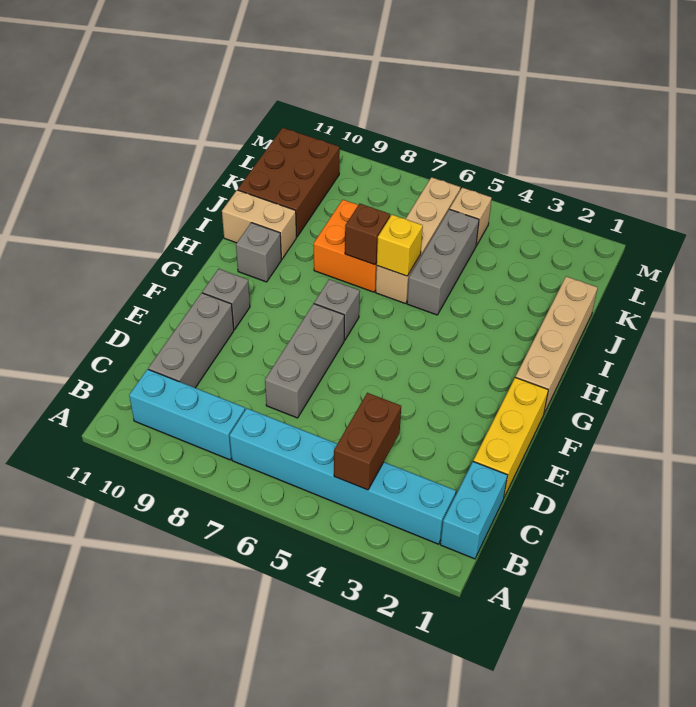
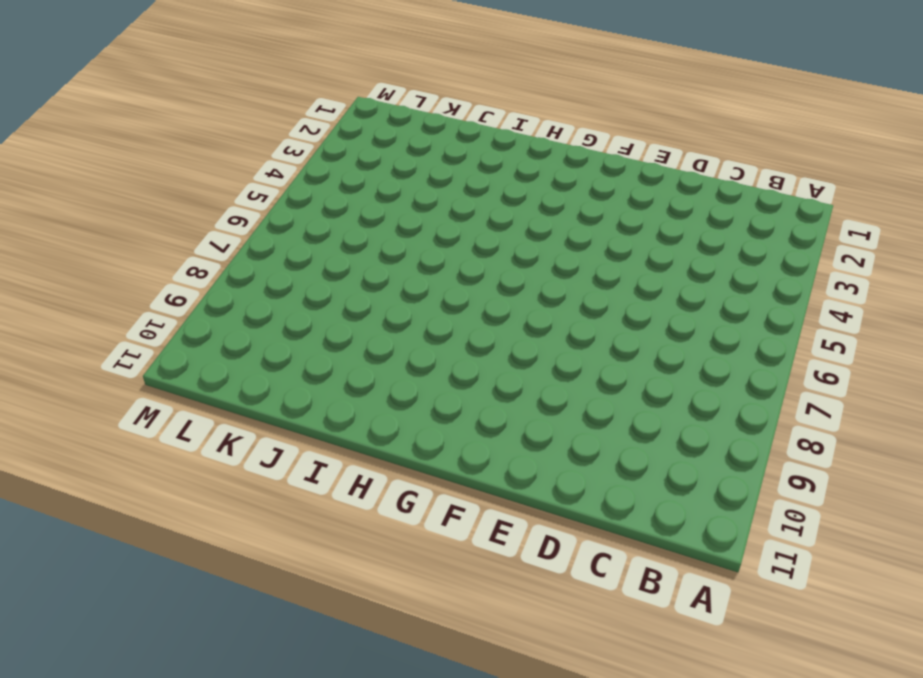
none -> cyan brick B1:C1 level 1
none -> cyan brick B2:B7 level 1
none -> cyan brick B8:B10 level 1

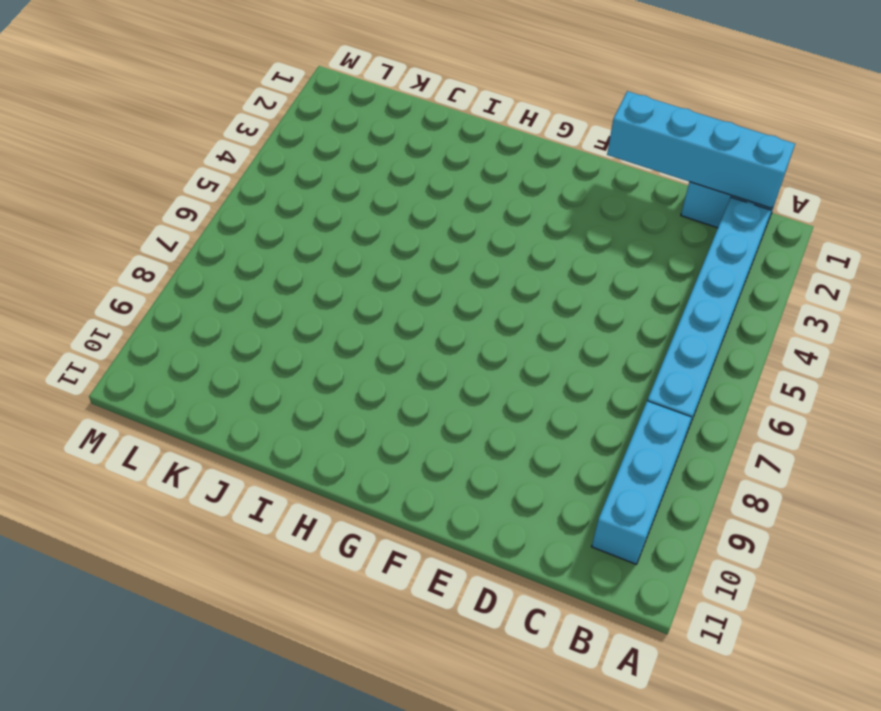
cyan brick B1:E1 level 2 -> none
none -> grey brick C10:E10 level 1
none -> yellow brick D1:F1 level 1
none -> grey brick D7:F7 level 1

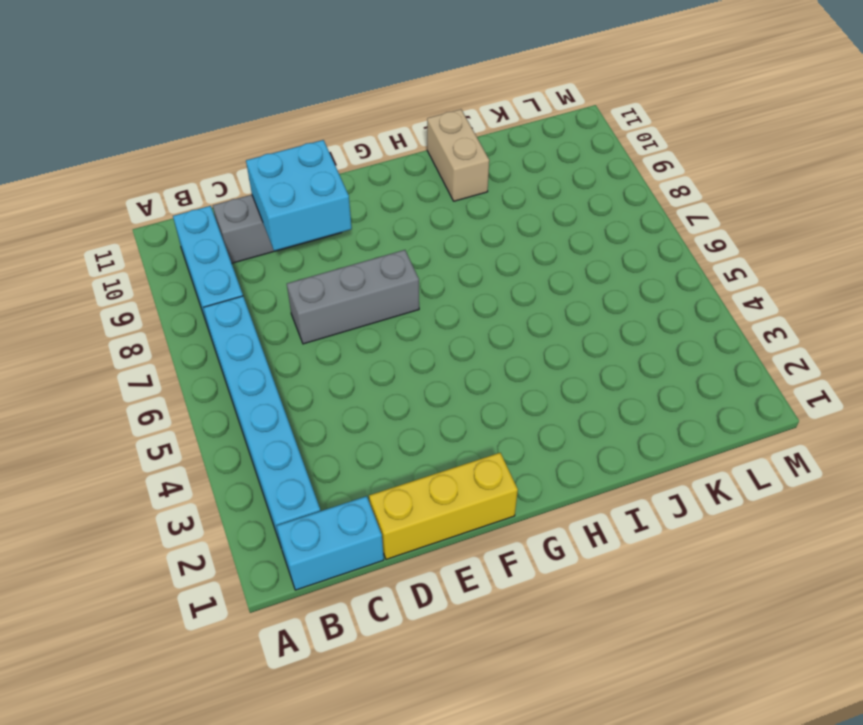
cyan brick D9:E10 level 2 -> none
none -> grey brick F10 level 1
none -> tan brick G1:J1 level 1
none -> grey brick G7 level 1

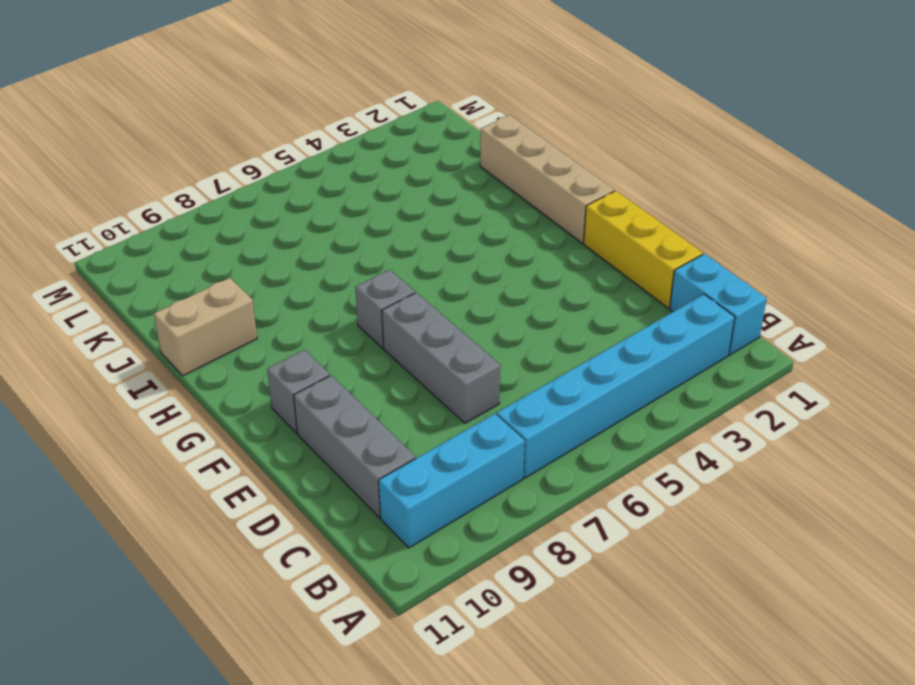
none -> grey brick H10 level 1
none -> grey brick I5:K5 level 1
none -> tan brick I6:L6 level 1

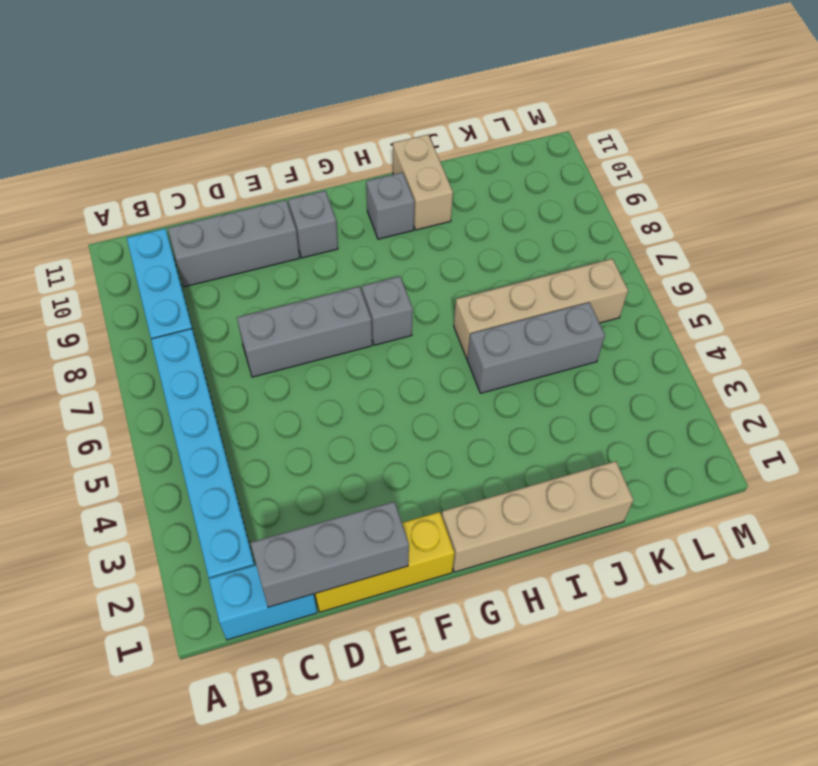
grey brick C1:E1 level 2 -> none
none -> orange brick I7:J8 level 1
none -> brown brick J10:L11 level 1
none -> tan brick L5 level 1

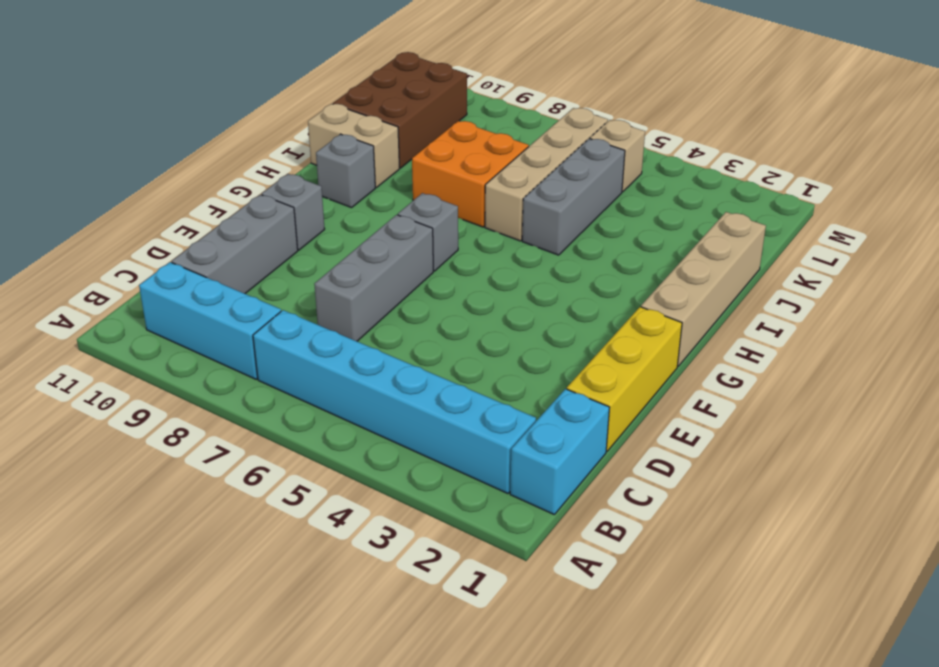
none -> brown brick B4:C4 level 2
none -> yellow brick I6 level 2
none -> brown brick I7 level 2

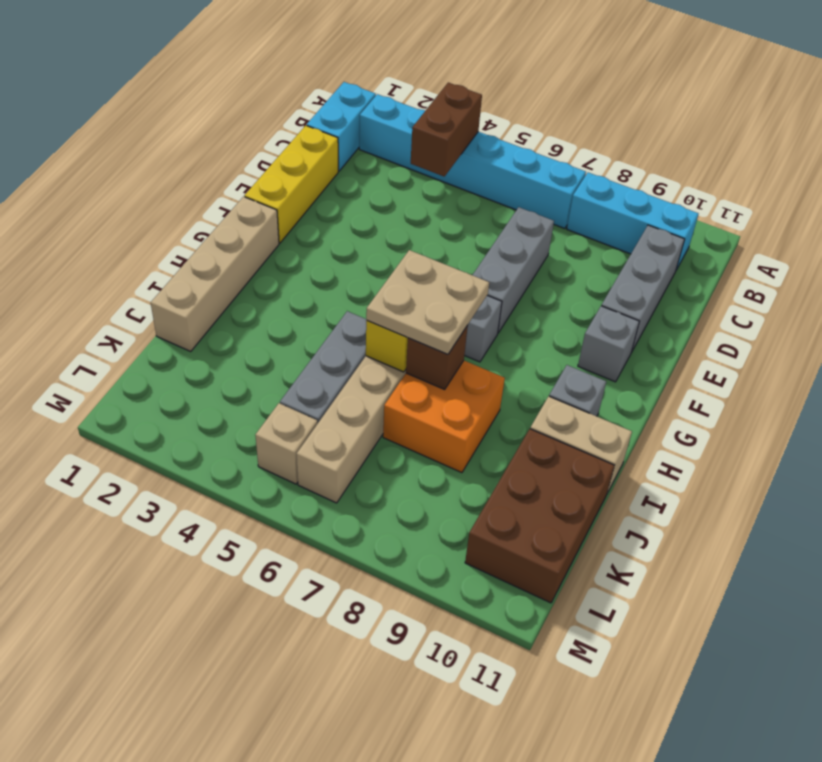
tan plate H6:I7 level 3 -> none

